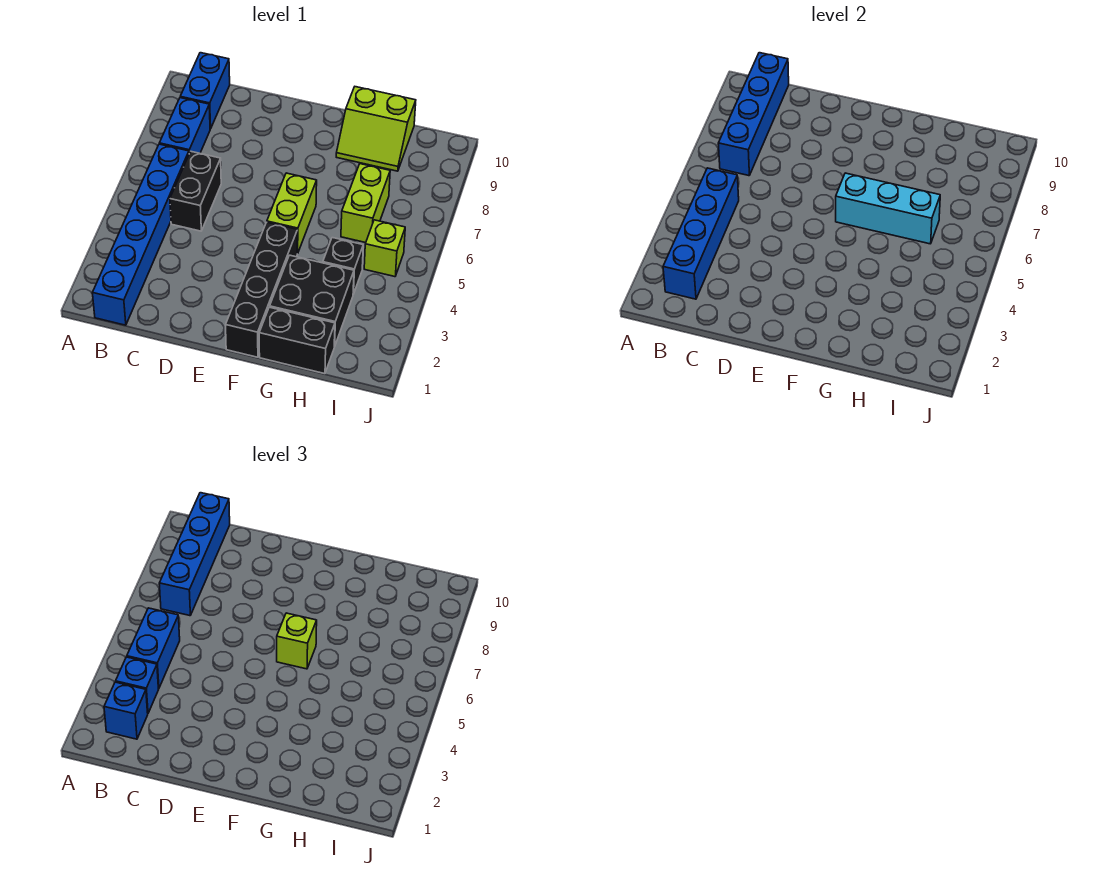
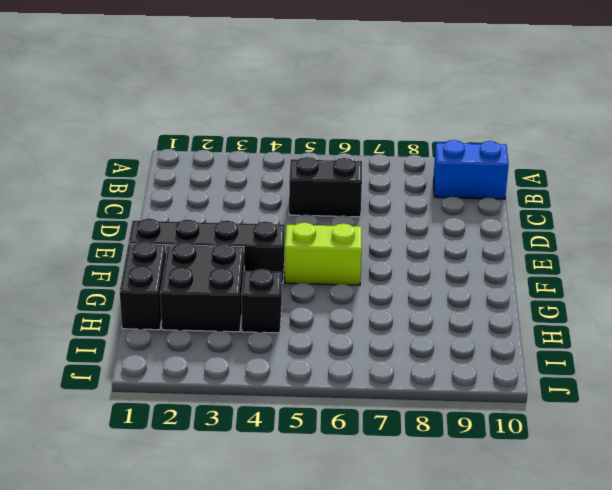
none -> blue brick B1:B6 level 1
none -> blue brick B7:B8 level 1
none -> lime slope G9:H10 level 1 top 10

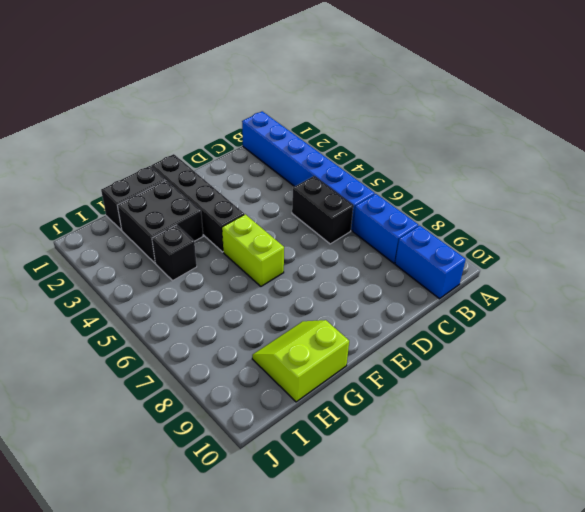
none -> lime brick H6:H7 level 1
none -> lime brick I5 level 1
none -> blue brick B2:B5 level 2

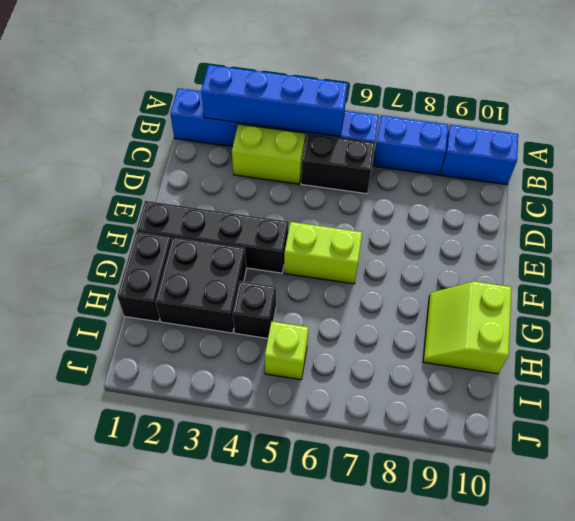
lime brick C3:C4 level 1 -> lime brick H6:H7 level 1
none -> blue brick B7:B10 level 2
none -> cyan brick F6:H6 level 2
none -> blue brick B2 level 3

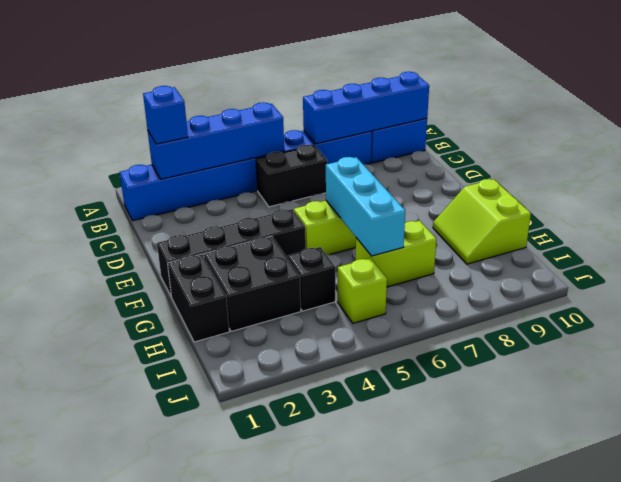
none -> blue brick B3 level 3
none -> blue brick B4:B5 level 3
none -> blue brick B7:B10 level 3

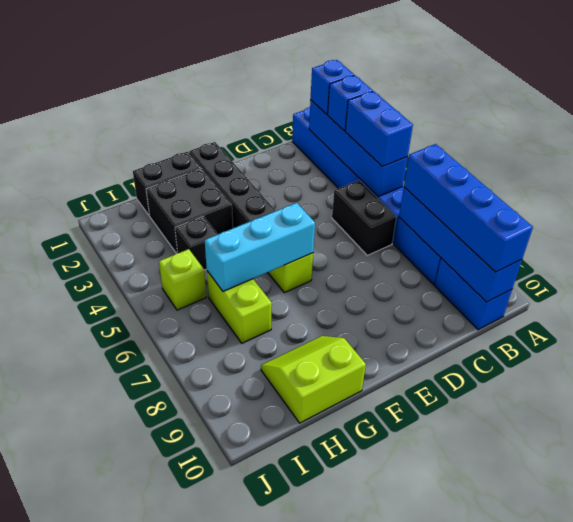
none -> lime brick F6 level 3

